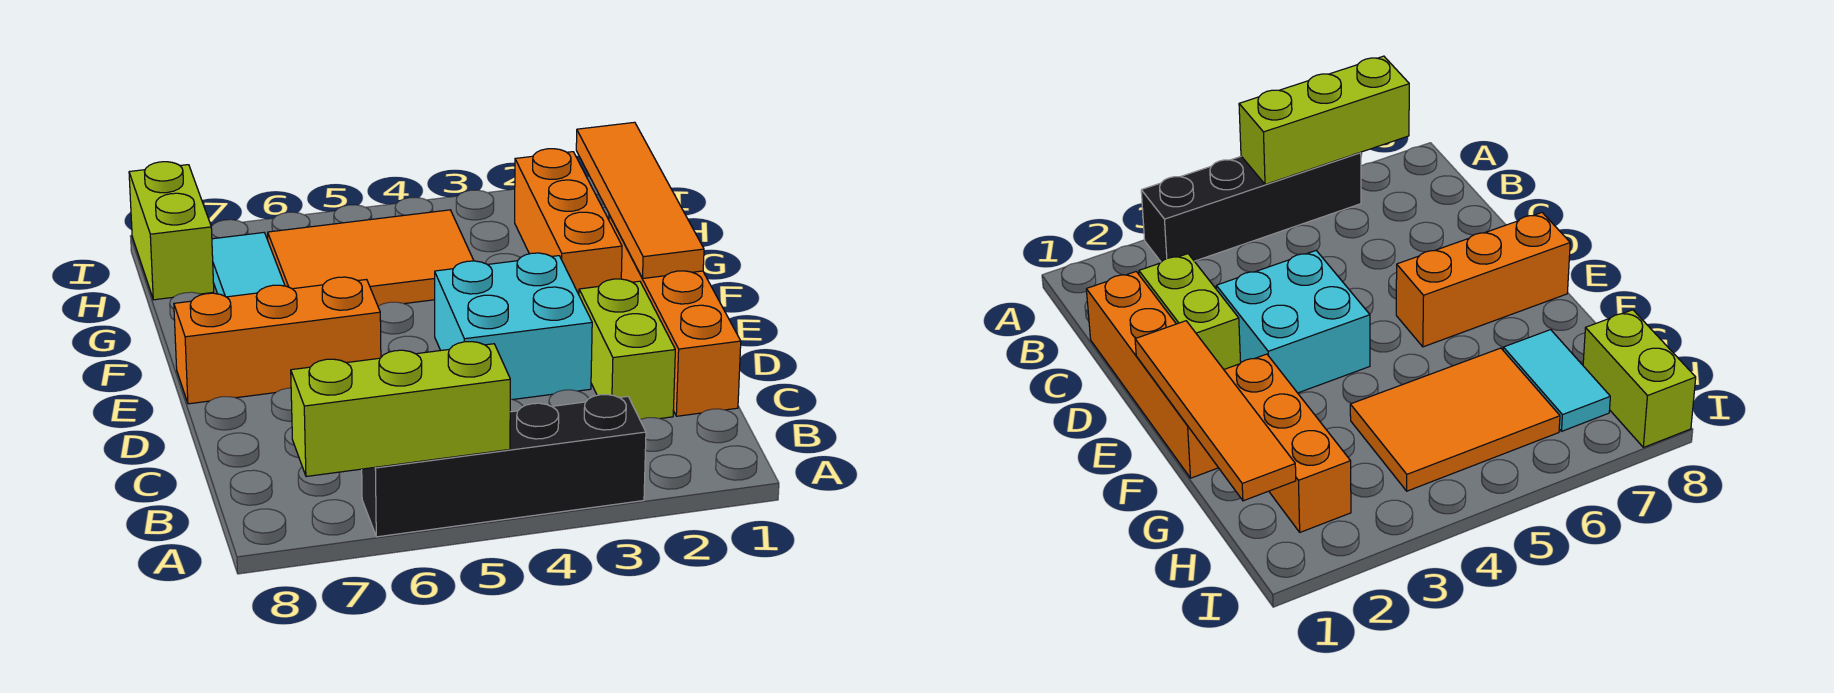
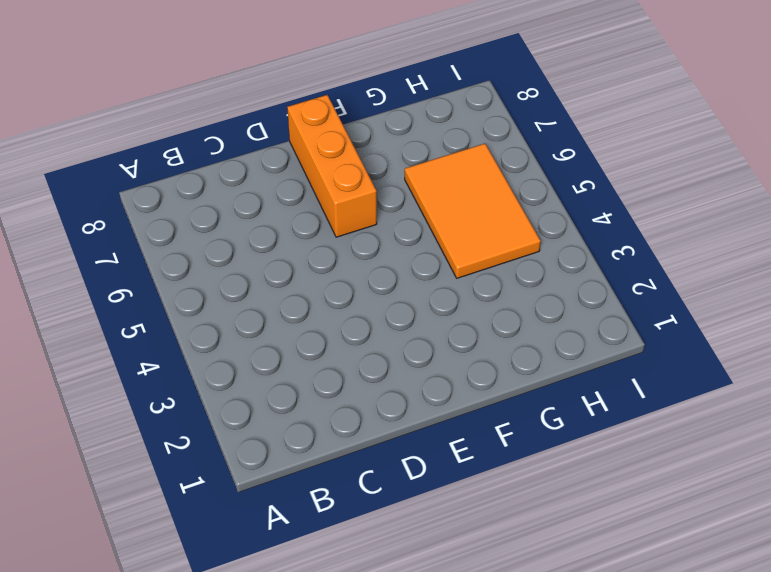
none -> black brick A3:A6 level 1
none -> orange brick C1:F1 level 1

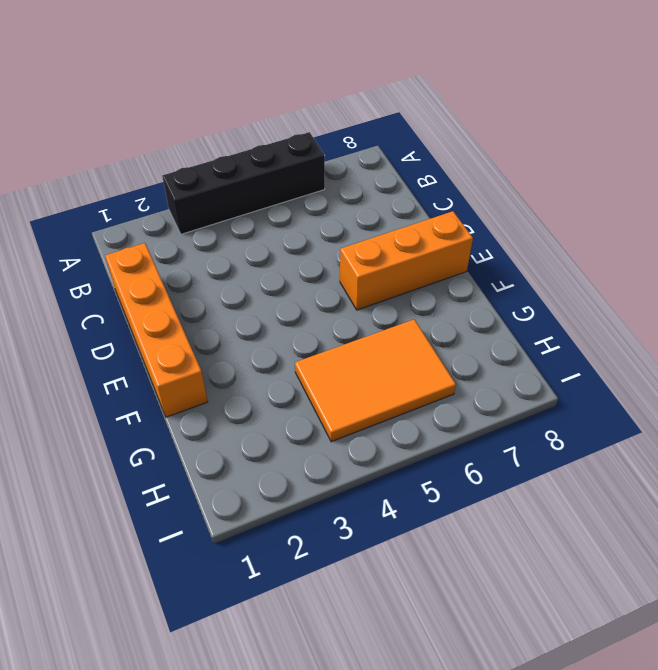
none -> lime brick C2:D2 level 1
none -> cyan brick D3:E4 level 1

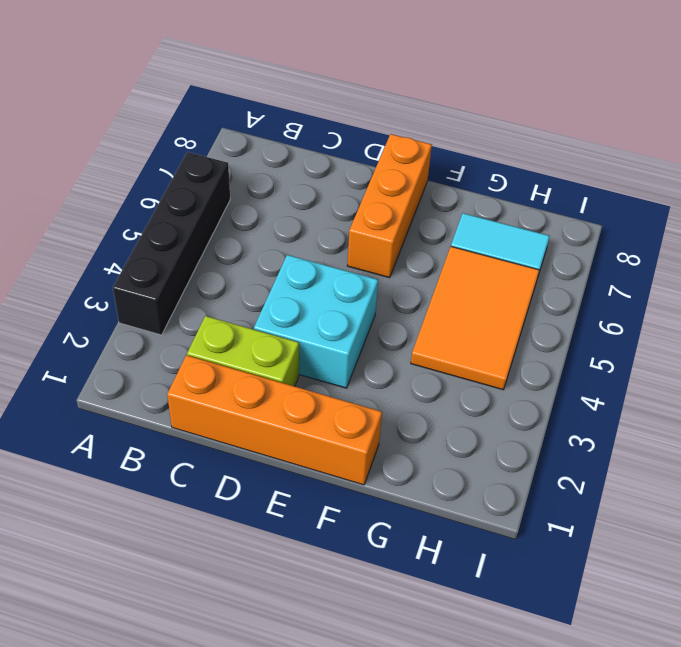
none -> orange brick F2:H2 level 1
none -> lime brick H8:I8 level 1

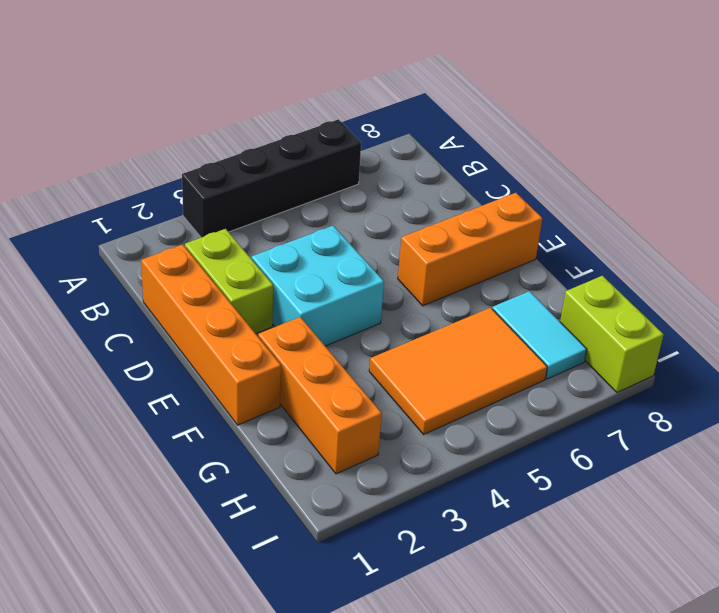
none -> lime brick A5:A7 level 2
none -> orange tile E1:H1 level 2

